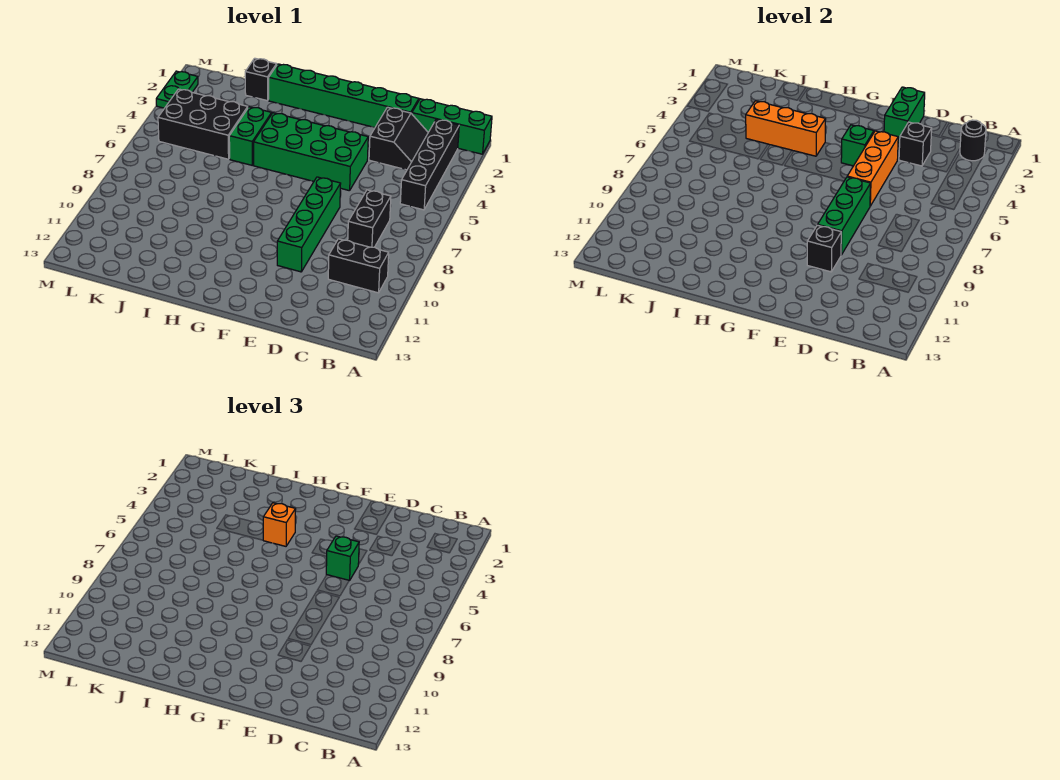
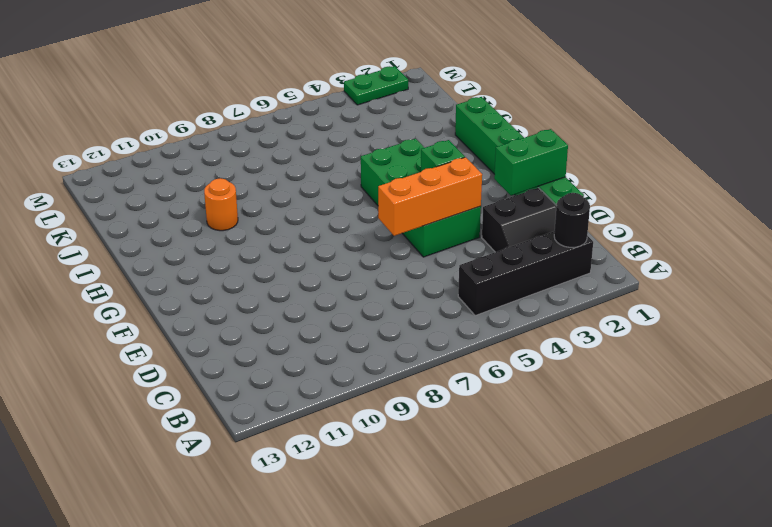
orange round brick I10 level 1 -> none
none -> green brick A1:C1 level 1
none -> black brick B10:C10 level 1
none -> black brick C7:C8 level 1

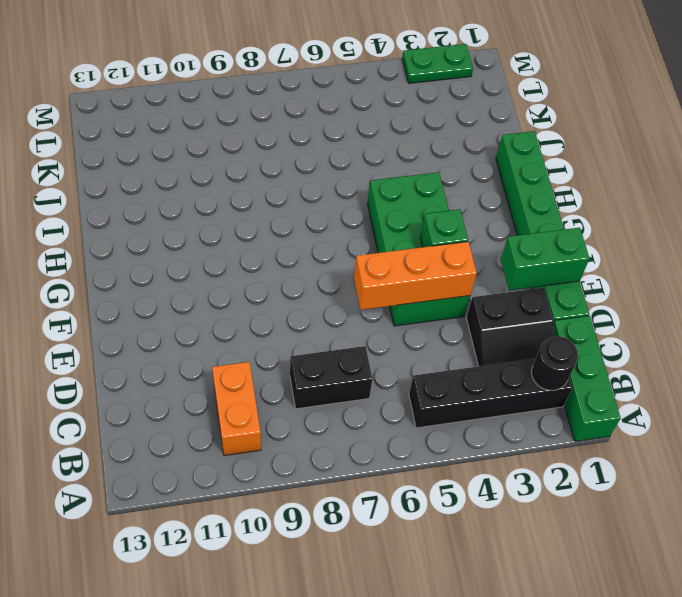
orange brick B10:C10 level 1 -> black brick B10:C10 level 1
none -> green brick E7:E10 level 1
none -> green brick I4:I5 level 1
none -> black brick J1 level 1

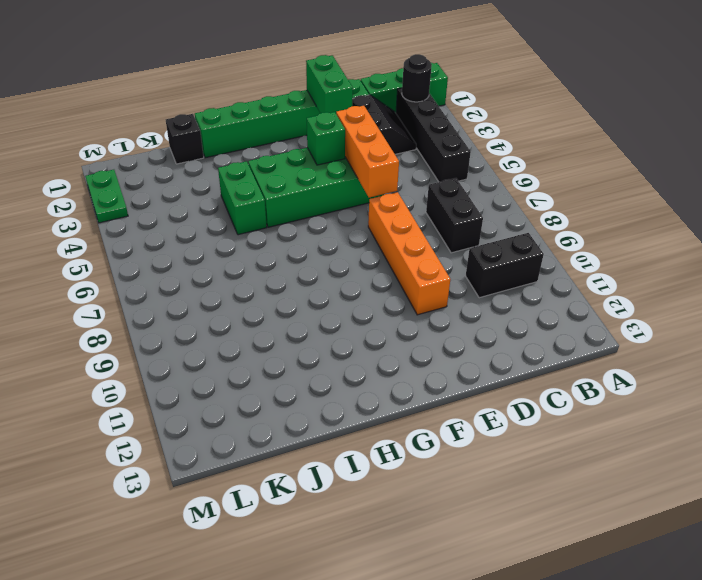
orange brick E7:E10 level 1 -> green brick E7:E10 level 1
none -> black brick J4:L5 level 1
none -> black brick D3 level 2
none -> green brick E7:E9 level 2

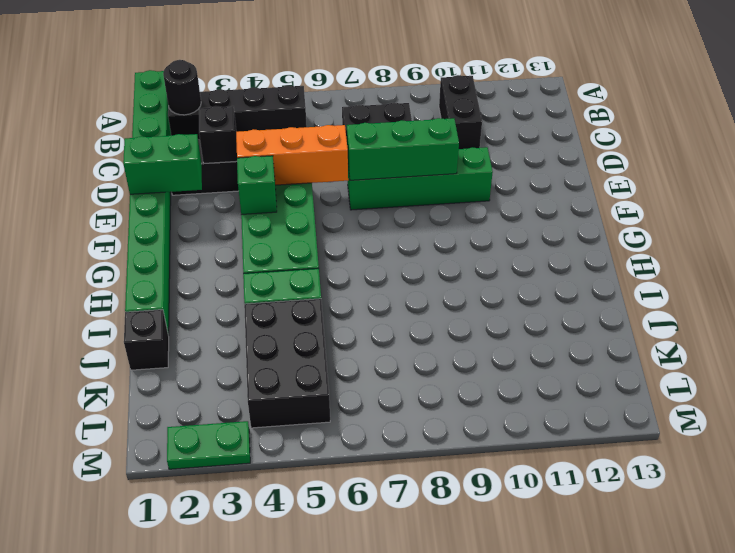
none -> black brick E10 level 2
none -> orange brick H4:J4 level 2
none -> green brick E5 level 3

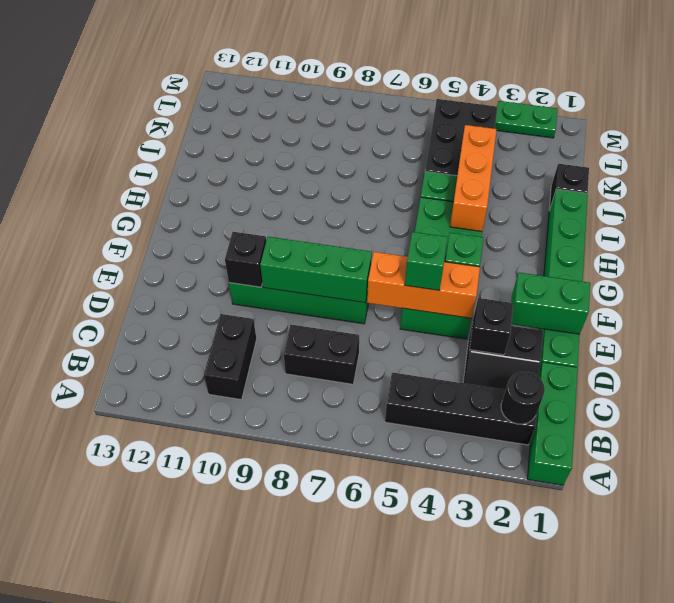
none -> orange brick H4 level 3

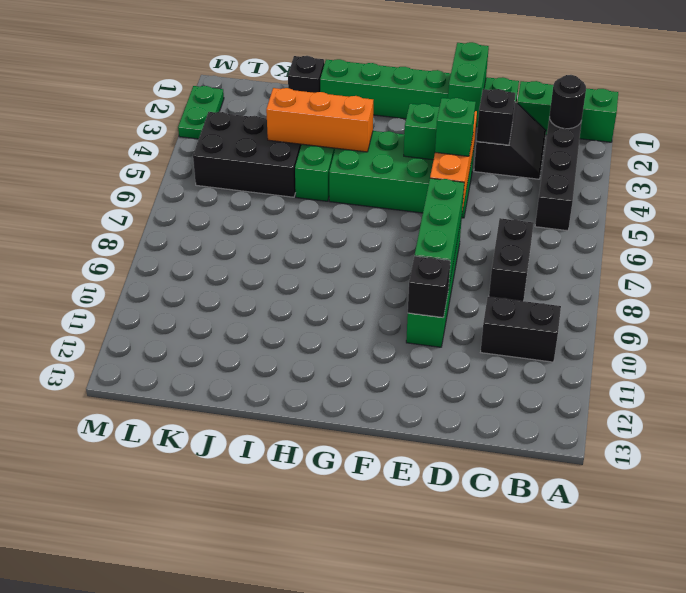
none -> orange brick H4 level 3

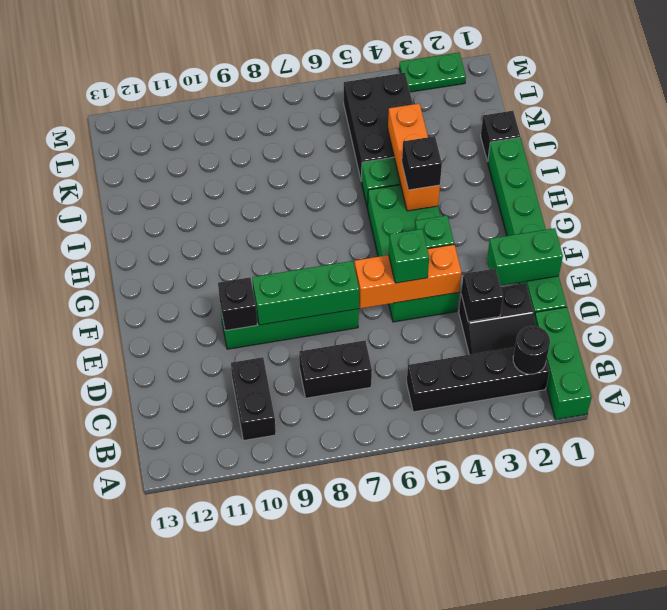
black brick H4 level 3 -> orange brick H4 level 3

